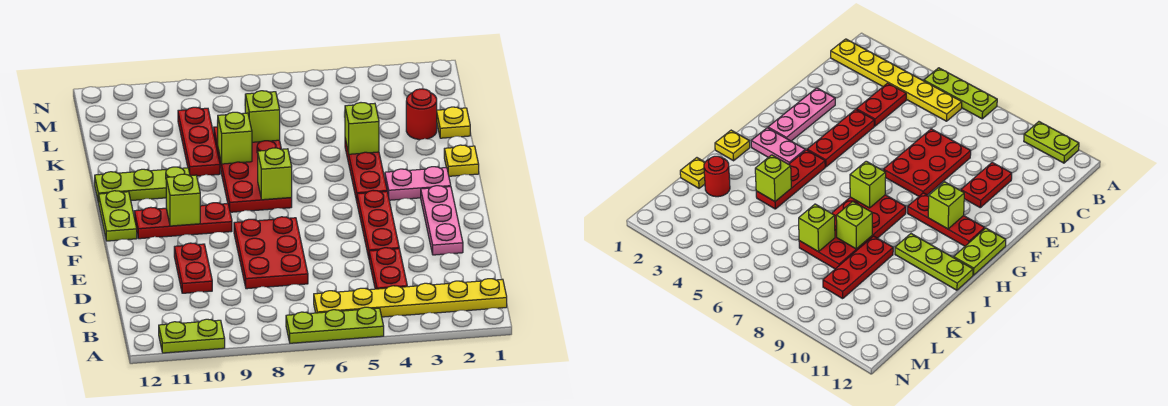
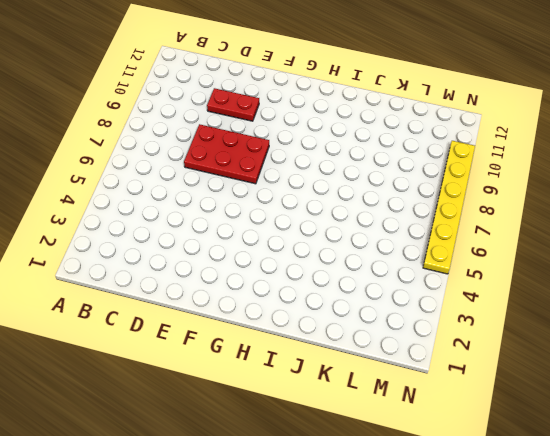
yellow plate N5:N10 level 1 -> yellow plate B1:B6 level 1
none -> lime plate A5:A7 level 1
none -> lime plate A10:A11 level 1
none -> red plate C4:D4 level 1

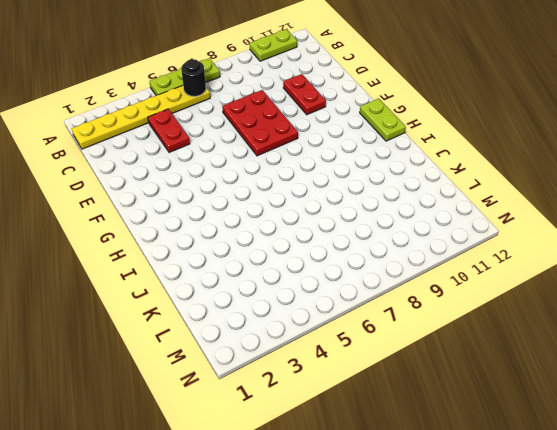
black round brick B6 level 2 -> none
none -> pink plate E2:G2 level 1
none -> red plate E4:G4 level 1
none -> red plate G9:G11 level 1

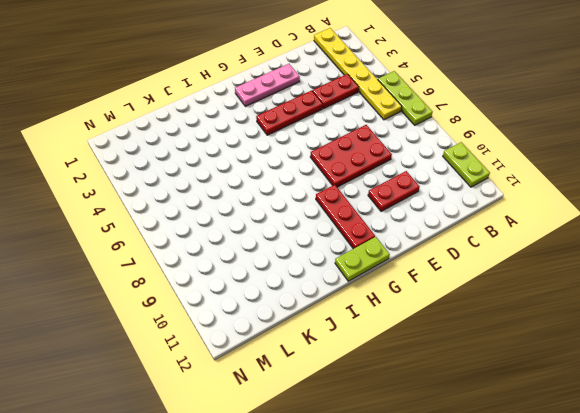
none -> pink plate H2:H3 level 1
none -> red plate H4:J4 level 1
none -> red plate H7:K8 level 1

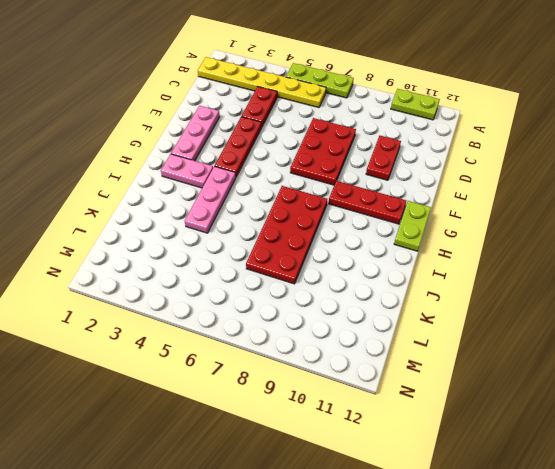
pink plate H4:J4 level 1 -> red plate H4:J4 level 1
none -> yellow plate I1 level 1
none -> lime plate I10:I12 level 1
none -> red plate J9:L9 level 1

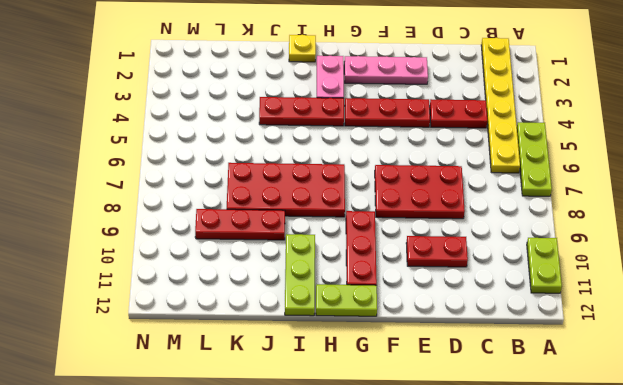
none -> yellow plate K1 level 1
none -> red round brick K2 level 1
none -> lime brick G10 level 2

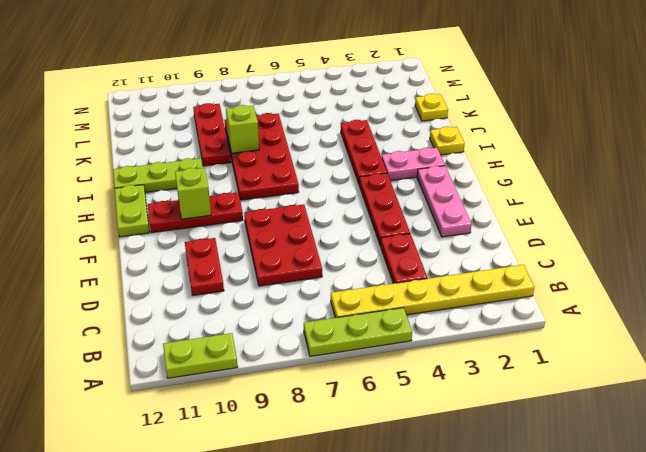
none -> red round brick K2 level 1
none -> lime brick H7 level 2
none -> lime brick J4 level 2

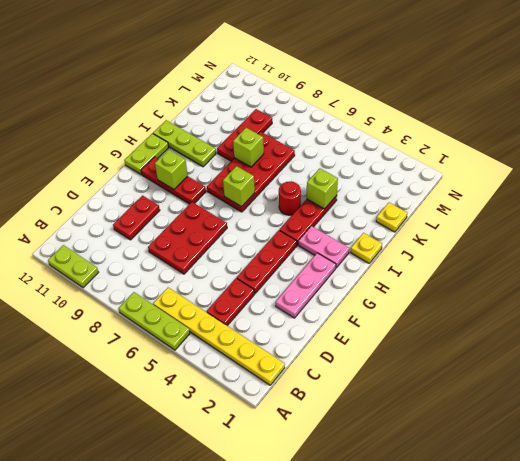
red round brick I5 level 1 -> red round brick K2 level 1
none -> lime brick K7 level 2

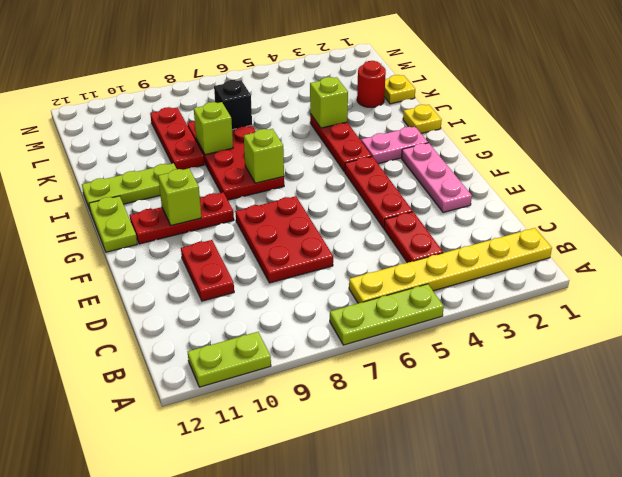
black brick K7 level 2 -> lime brick K7 level 2

